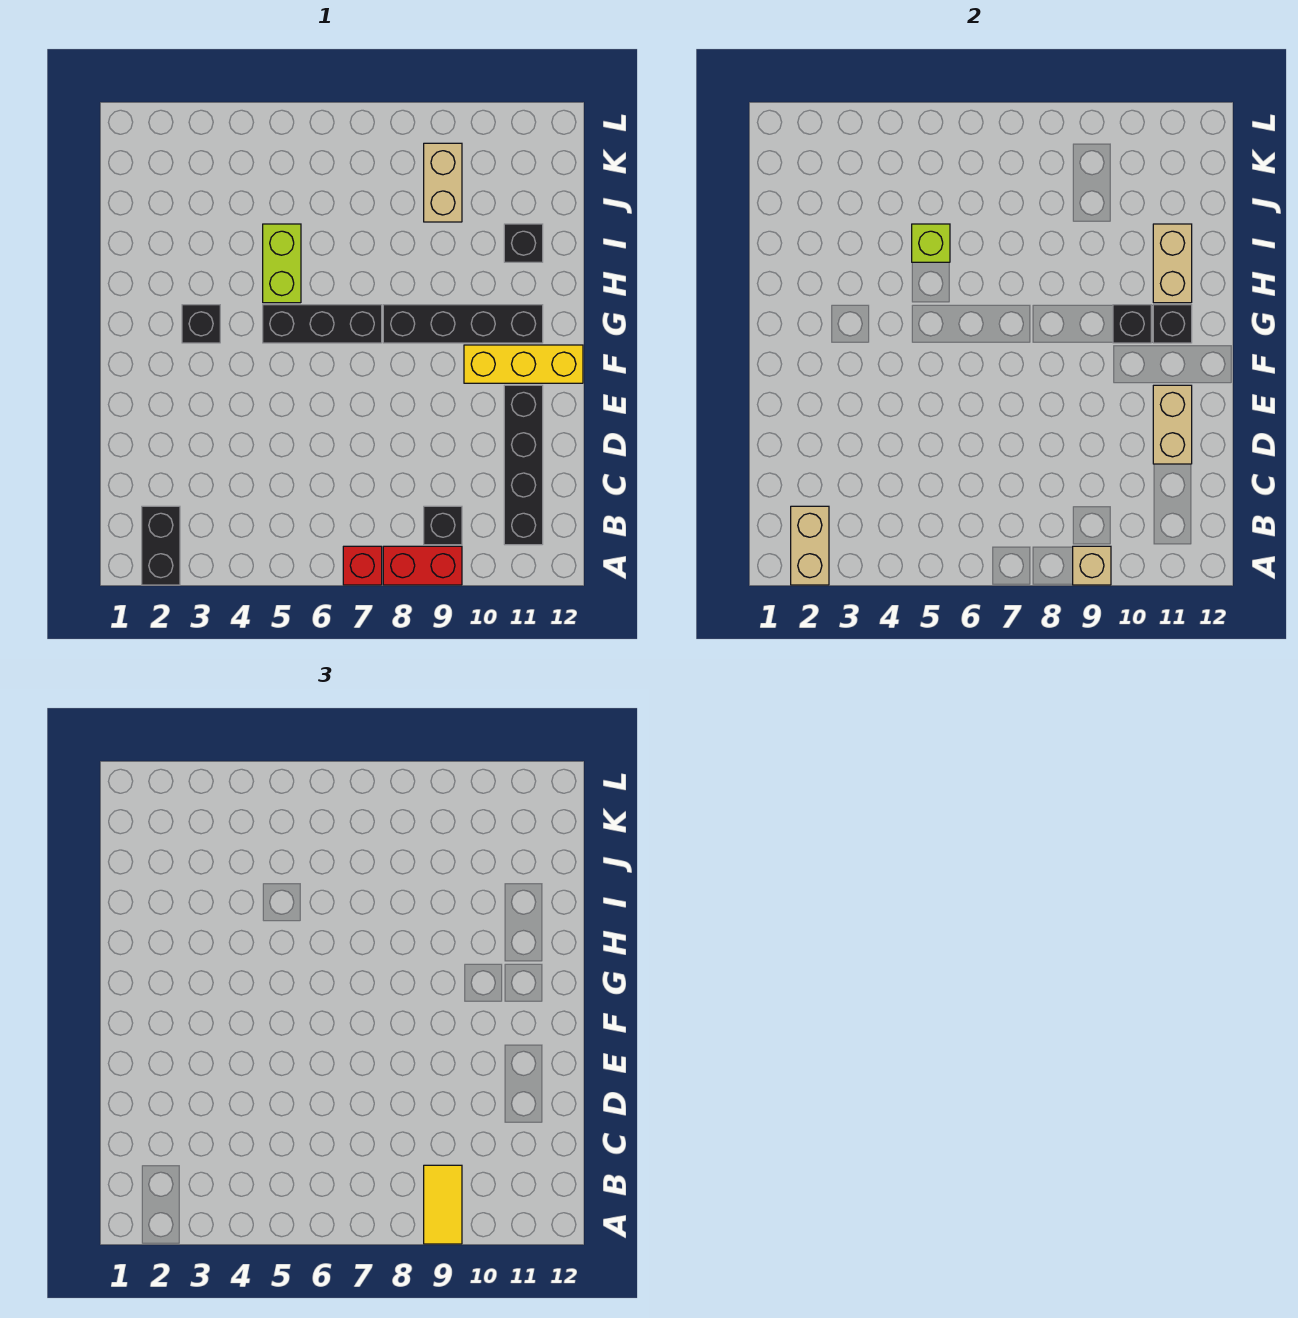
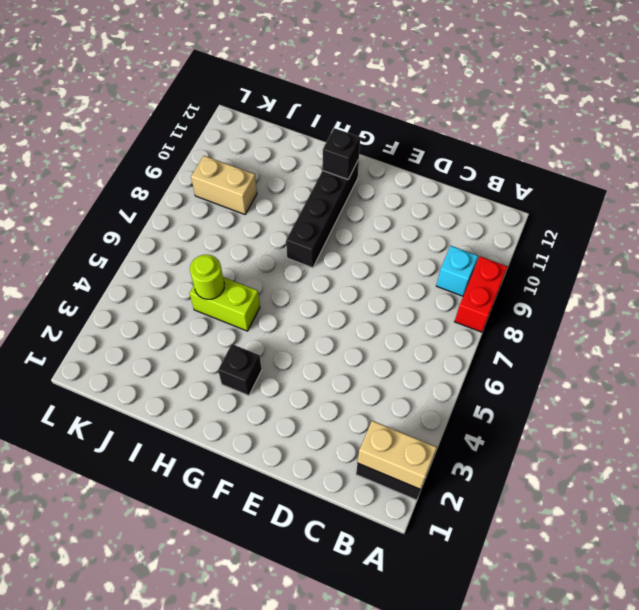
cyan brick B9 level 1 -> black brick B9 level 1
lime round brick I5 level 2 -> lime brick I5 level 2
none -> red brick A7 level 1
none -> black brick B11:E11 level 1
none -> yellow brick F10:F12 level 1

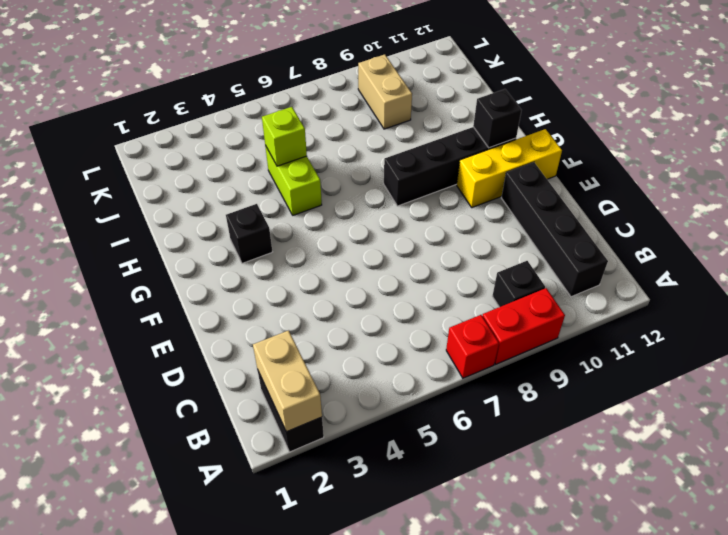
none -> black brick G5:G7 level 1
none -> black brick I11 level 1
none -> tan brick A9 level 2

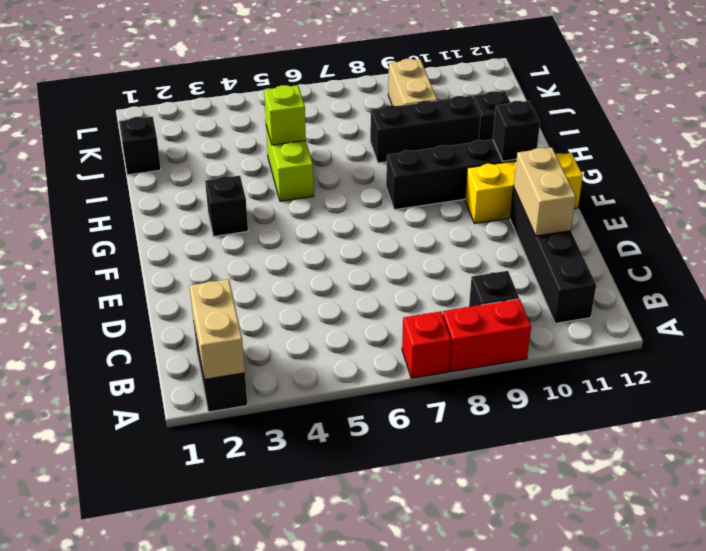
black brick I8:I10 level 1 -> black brick G5:G7 level 1
black brick J1 level 1 -> black brick G10 level 2
none -> tan brick A9 level 2
none -> tan brick H11:I11 level 2
none -> yellow tile A9:B9 level 3

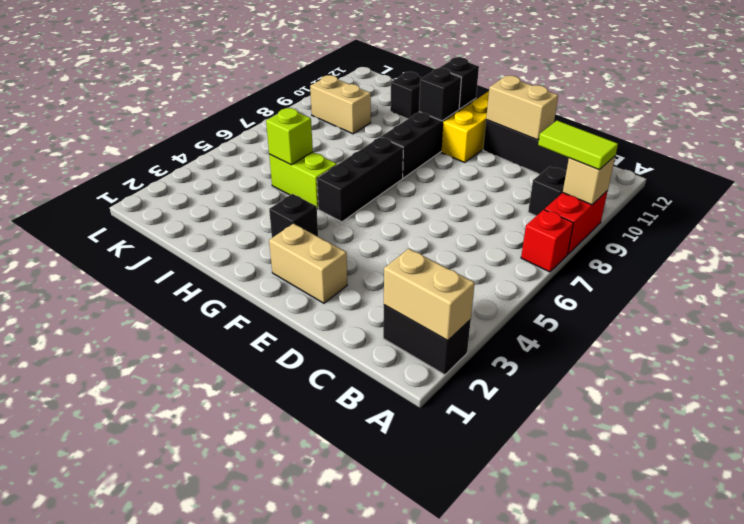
lime tile A9:B9 level 3 -> yellow tile A9:B9 level 3
tan brick E2:F2 level 1 -> tan brick H11:I11 level 2

